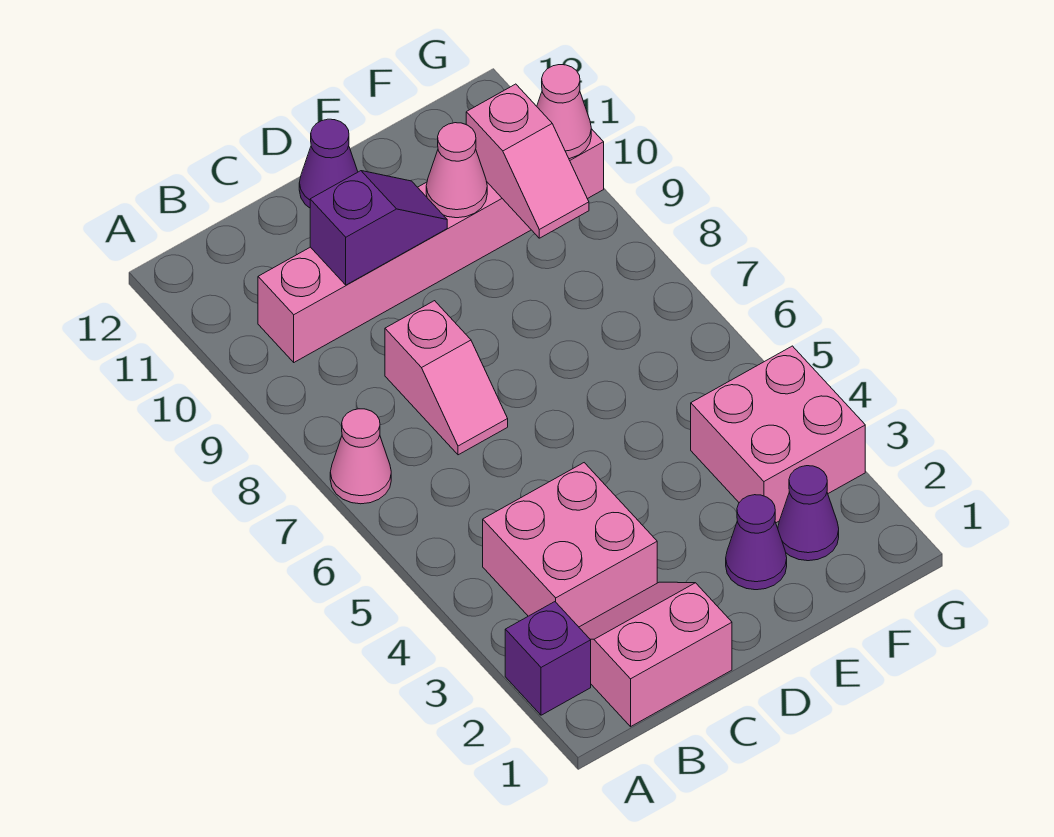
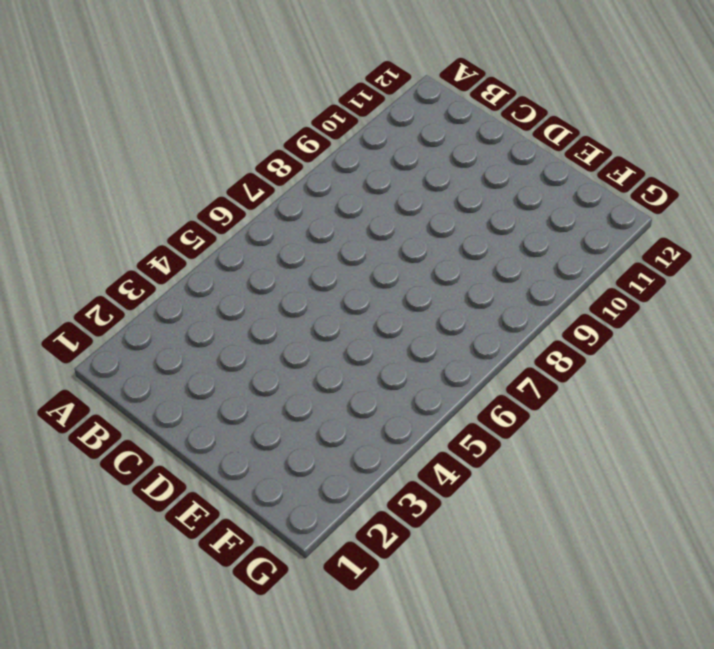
none -> purple brick A2 level 1
none -> pink cone A7 level 1
none -> pink slope B1:C2 level 1 top 1

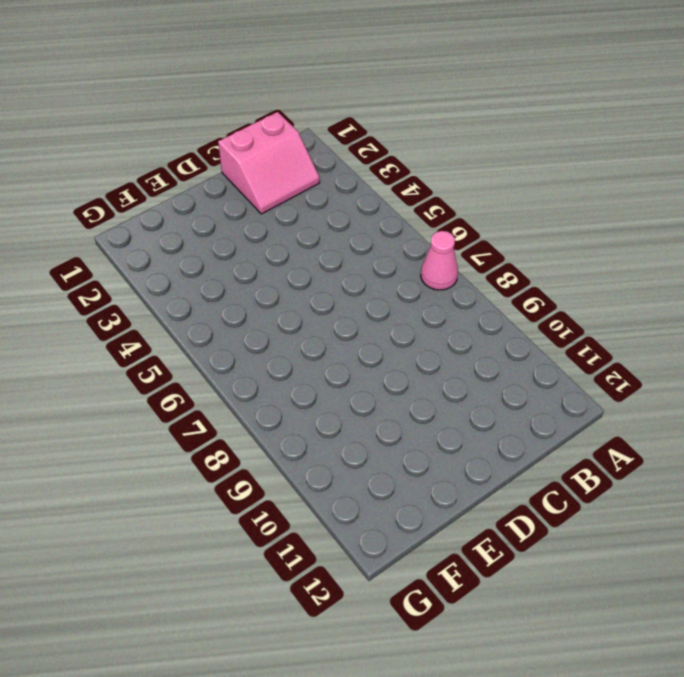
none -> purple brick A2 level 1
none -> pink brick B3:C4 level 1
none -> pink brick B10:G10 level 1

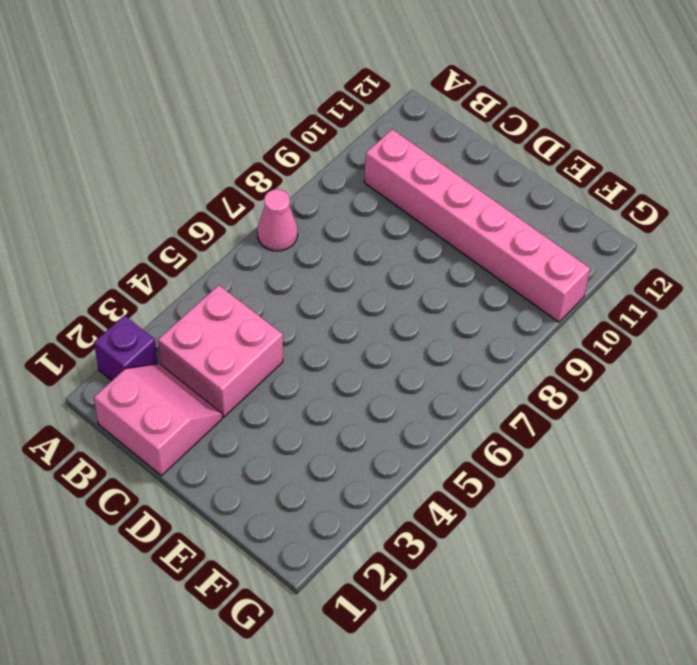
none -> pink slope C7:C8 level 1 top 8
none -> purple cone D12 level 1
none -> purple cone E2 level 1

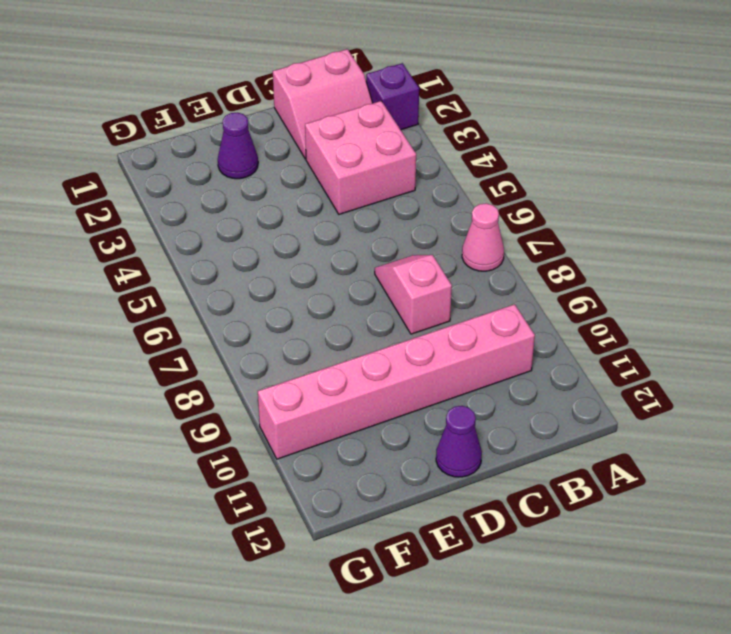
none -> purple cone F2 level 1
none -> pink brick F3:G4 level 1
none -> purple slope C10:D10 level 2 top C

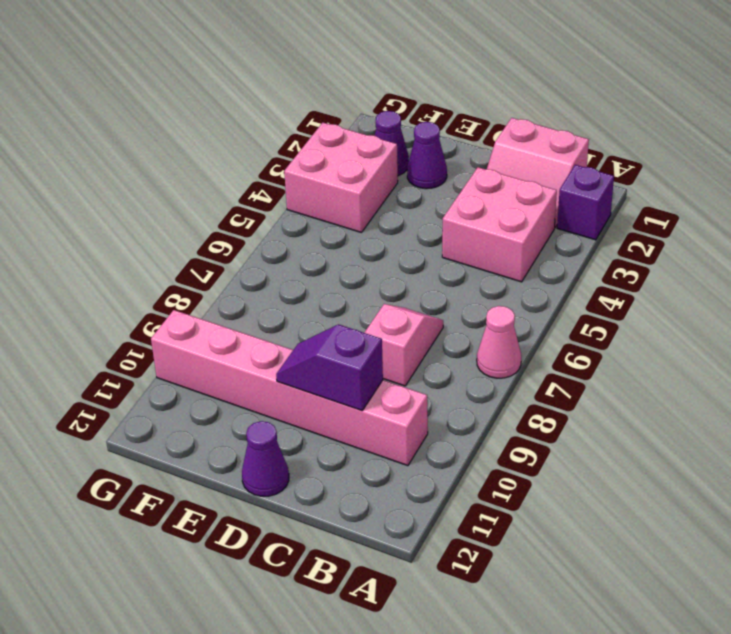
none -> pink cone E10 level 2
none -> pink slope F9:F10 level 2 top 10
none -> pink cone G10 level 2

